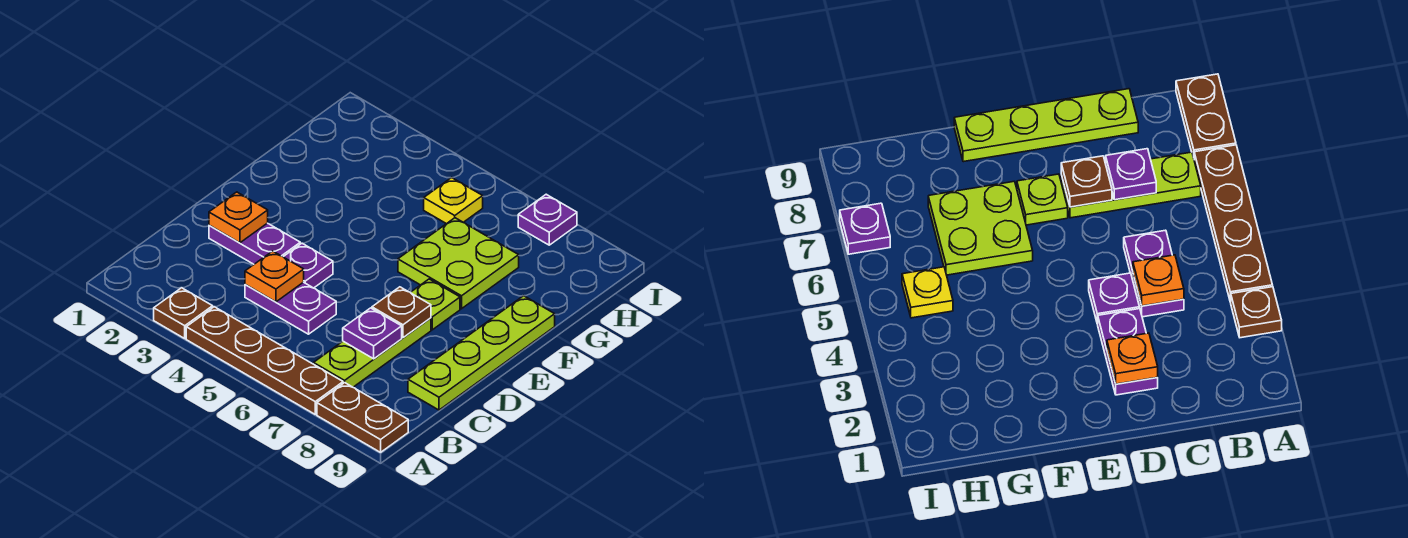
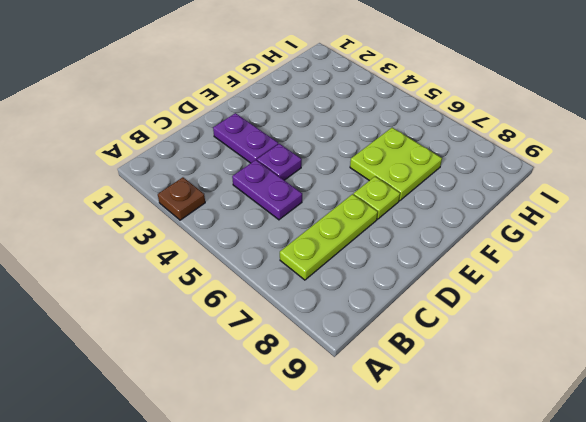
none -> brown plate A4:A7 level 1
none -> brown plate A8:A9 level 1
none -> lime plate C9:F9 level 1

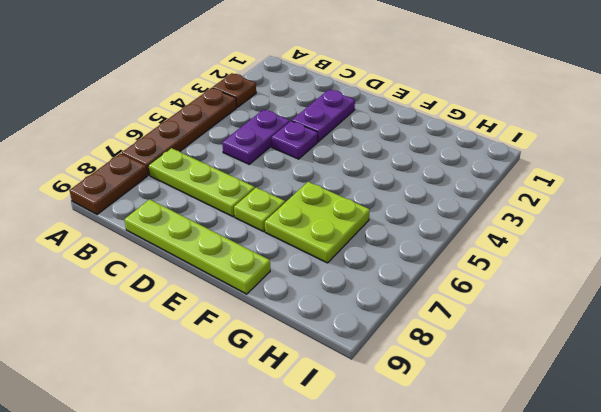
none -> yellow plate H5 level 1
none -> purple plate I7 level 1
none -> orange plate C4 level 2

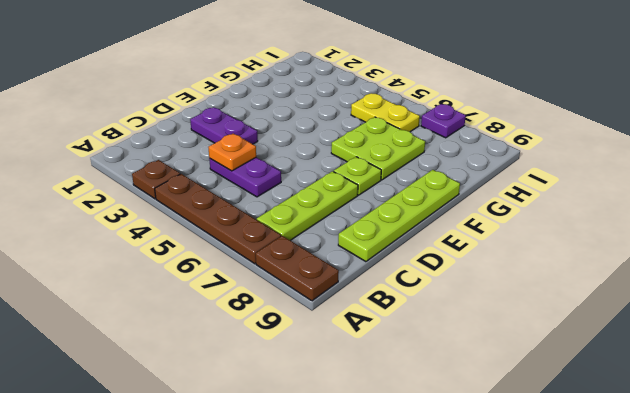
yellow plate H5:H6 level 1 -> yellow plate H5 level 1
none -> purple plate D4 level 1
none -> purple plate C7 level 2
none -> orange plate D2 level 2

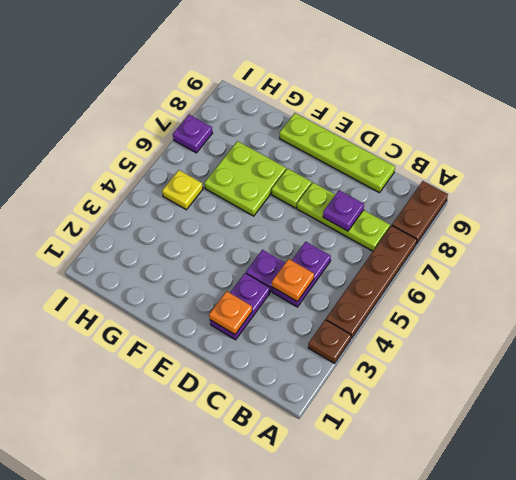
none -> brown plate D7 level 2

